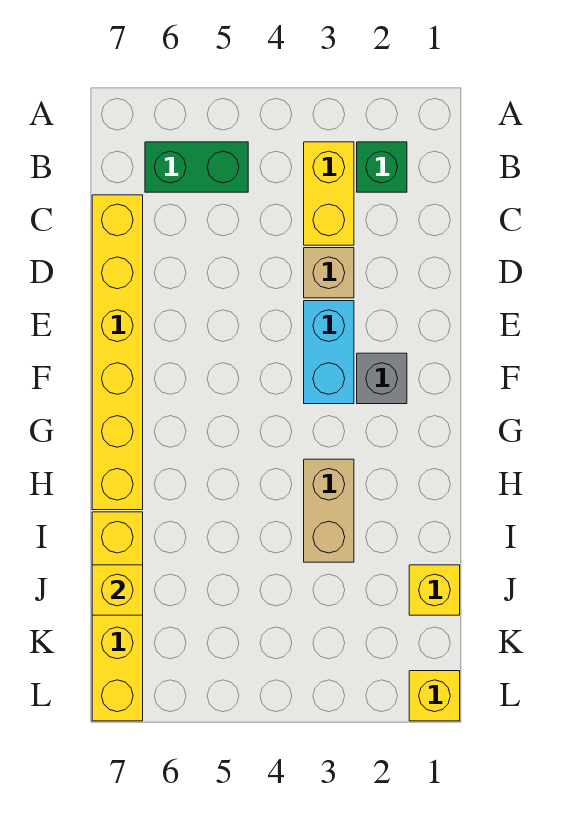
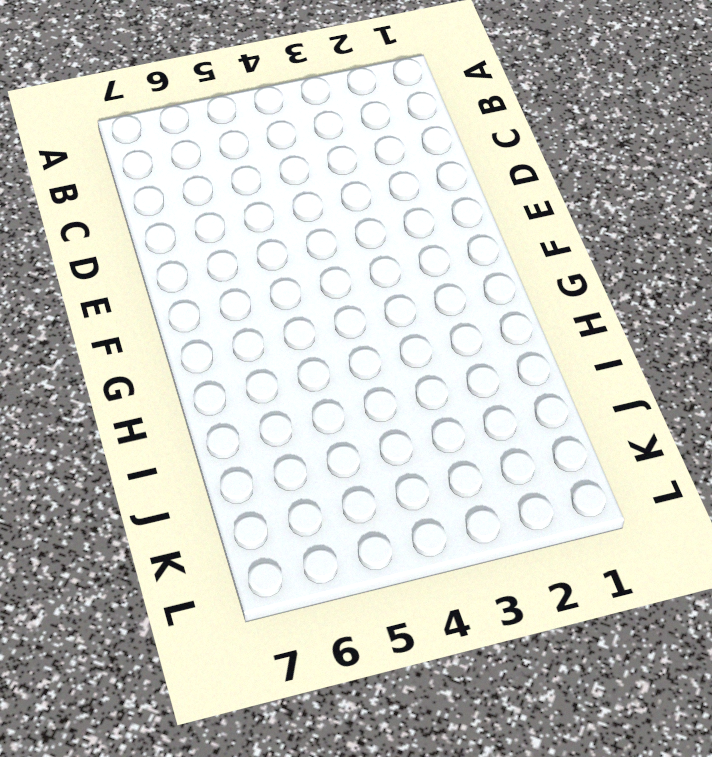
none -> green brick B2 level 1
none -> yellow brick B3:C3 level 1
none -> green brick B5:B6 level 1

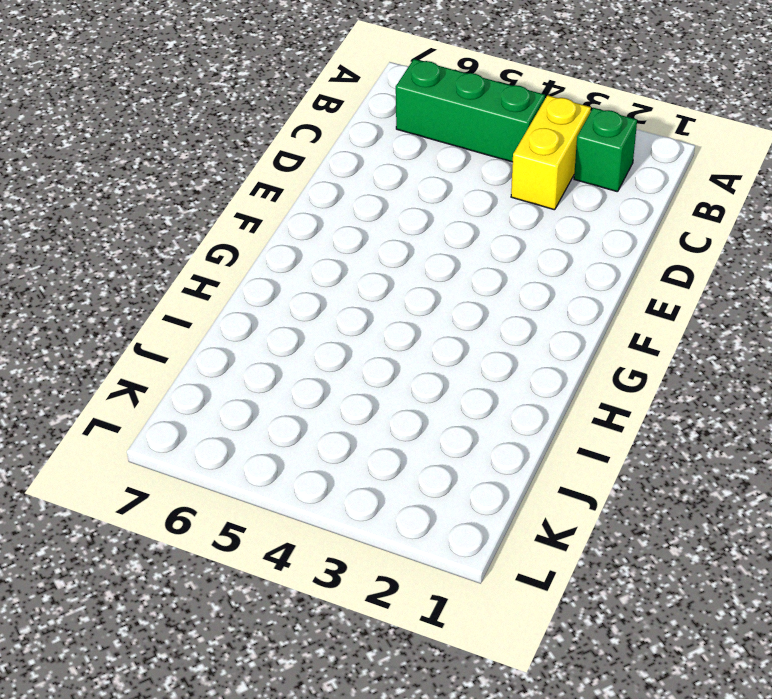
green brick B4:B6 level 1 -> green brick B5:B6 level 1
none -> yellow brick C7:H7 level 1
none -> tan brick D3 level 1
none -> cyan brick E3:F3 level 1

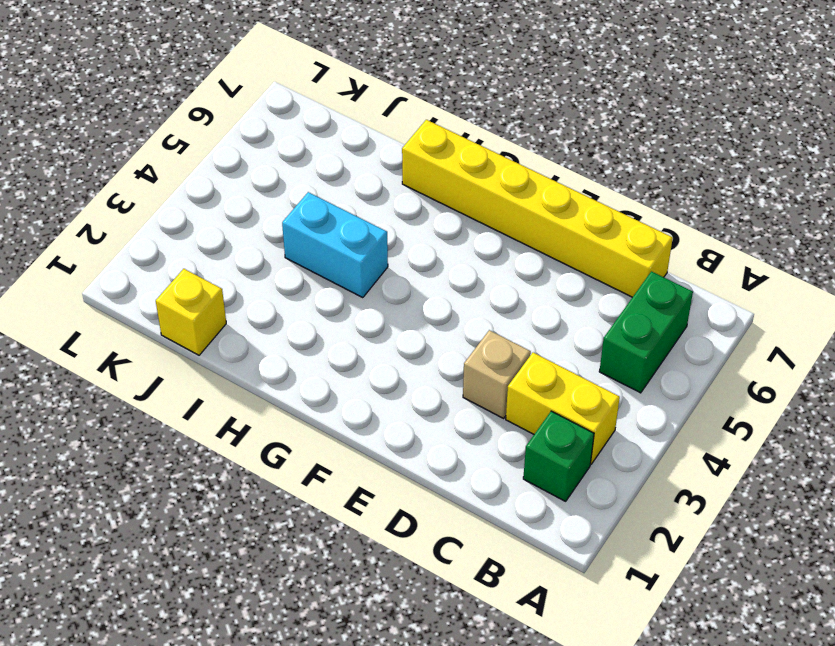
cyan brick H4:I4 level 1 -> cyan brick E3:F3 level 1
none -> grey brick F2 level 1
none -> tan brick H3:I3 level 1
none -> yellow brick I7:L7 level 1

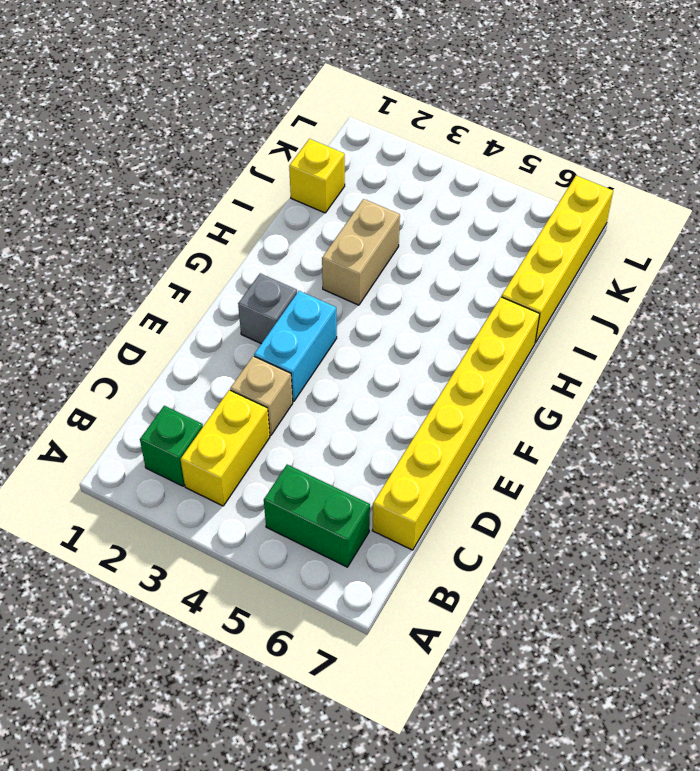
none -> yellow brick L1 level 1
none -> yellow brick J7 level 2

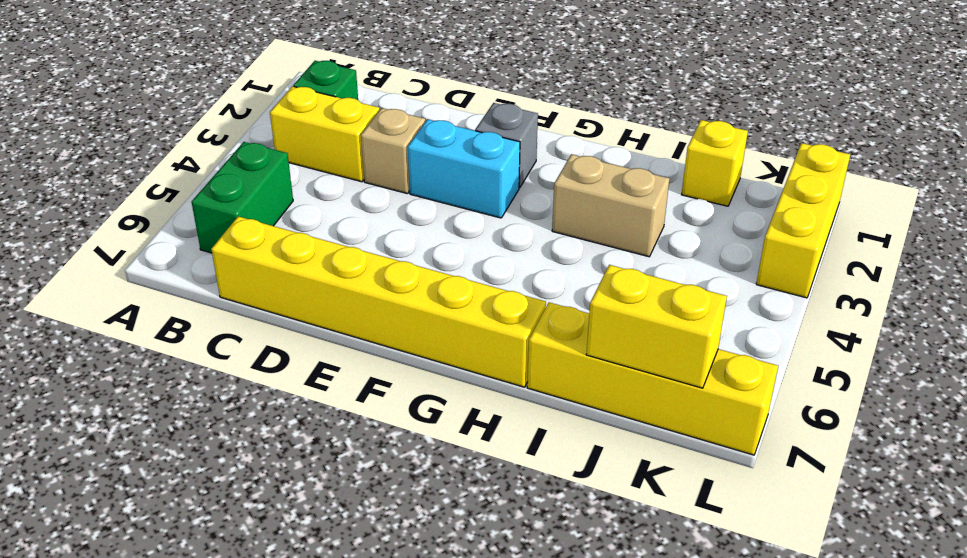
yellow brick J7:K7 level 2 -> yellow brick J7 level 2
yellow brick L1:L3 level 1 -> yellow brick L1 level 1

